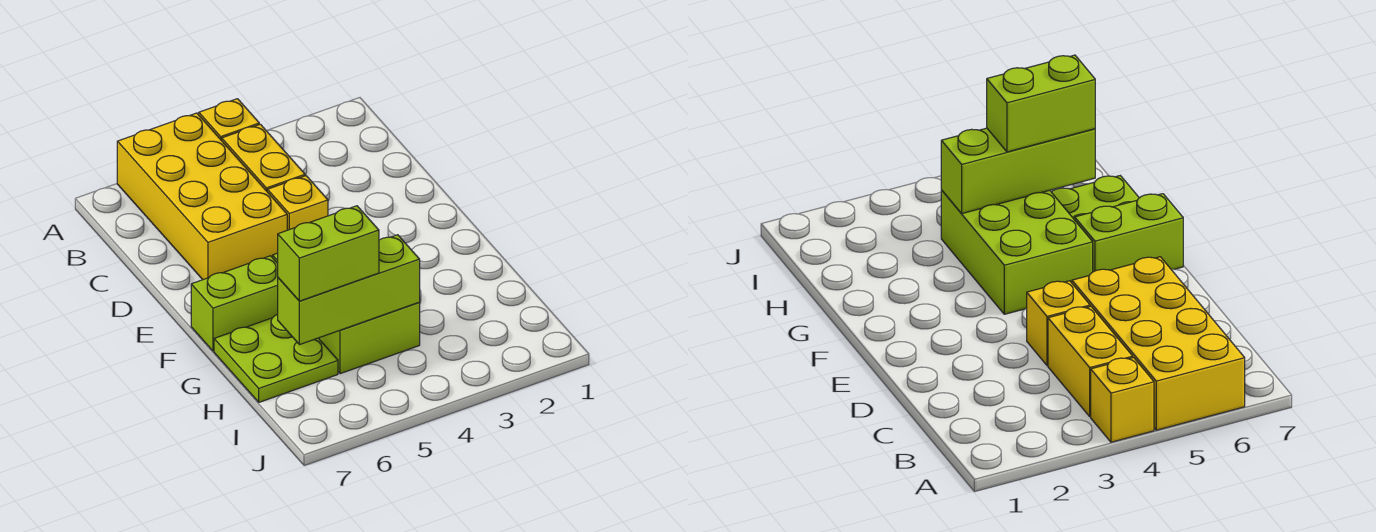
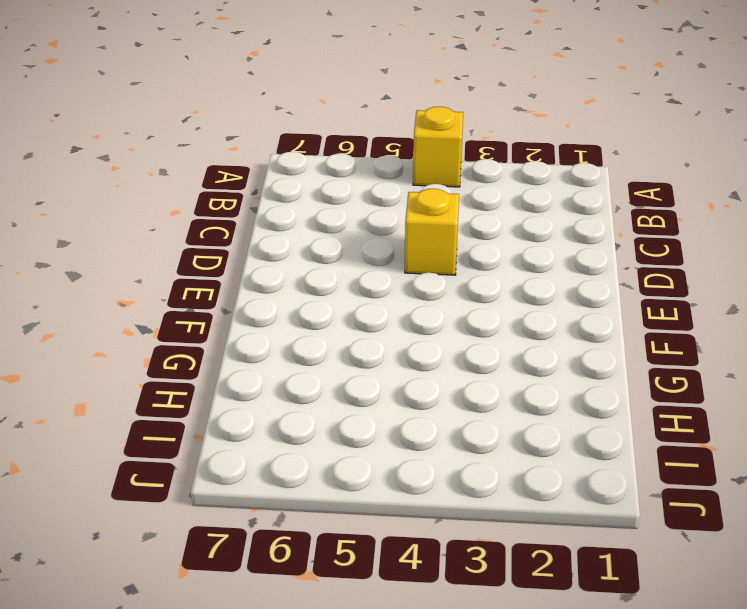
none -> yellow brick A5:D6 level 1
none -> yellow brick B4:C4 level 1

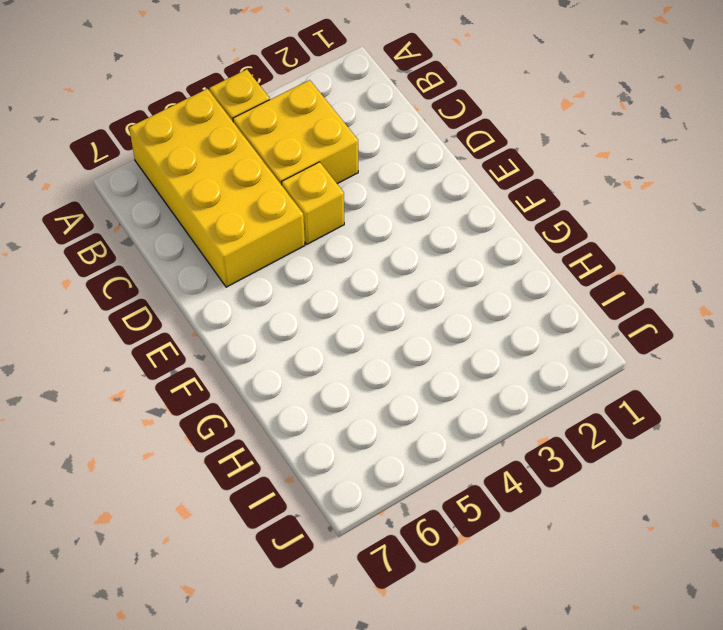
yellow brick B3:C4 level 1 -> yellow brick B4:C4 level 1
none -> lime brick F4:H5 level 1
none -> lime brick F6:F7 level 1

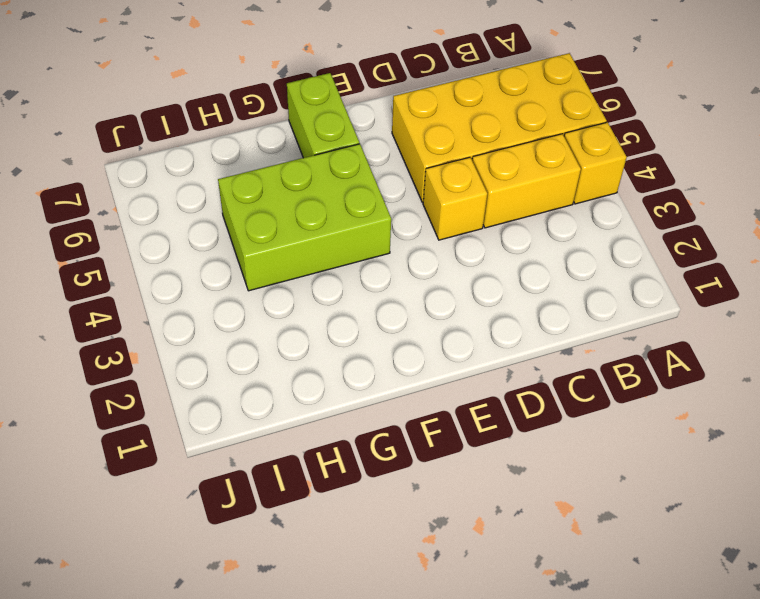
none -> lime plate G6:H7 level 1
none -> lime brick H4:H6 level 2

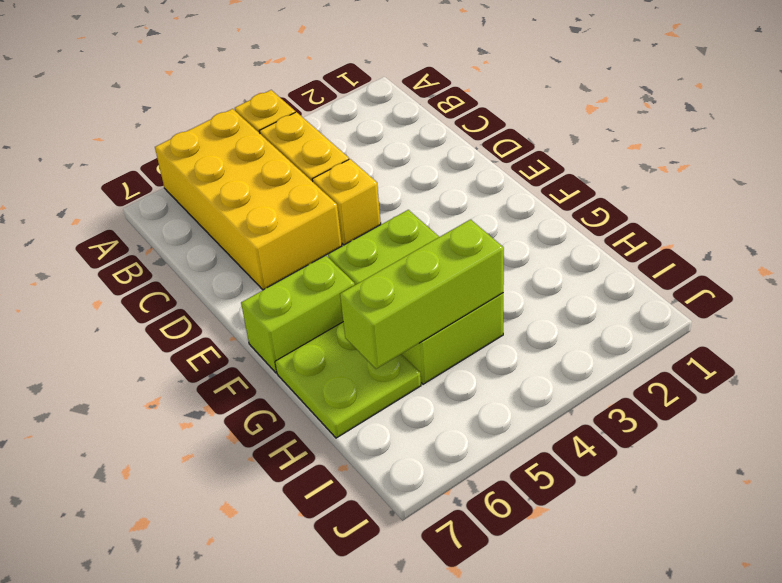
none -> lime brick H5:H6 level 3

